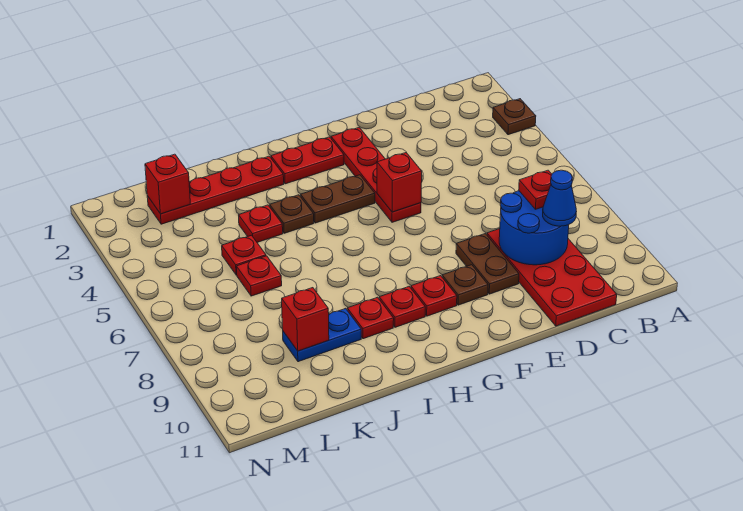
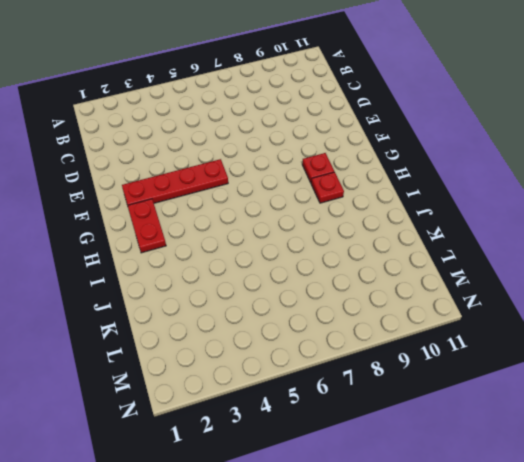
none -> brown plate A3 level 1
none -> red plate C8:D11 level 1
none -> brown plate E8:E9 level 1

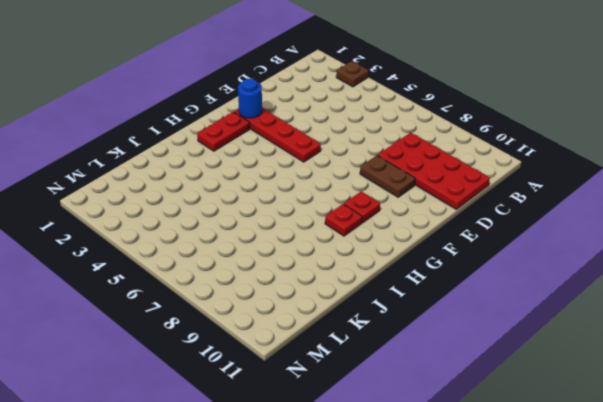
blue round brick F2 level 2 -> none
none -> brown plate F9 level 1
none -> brown plate G4:H4 level 1
none -> red plate I2:L2 level 1

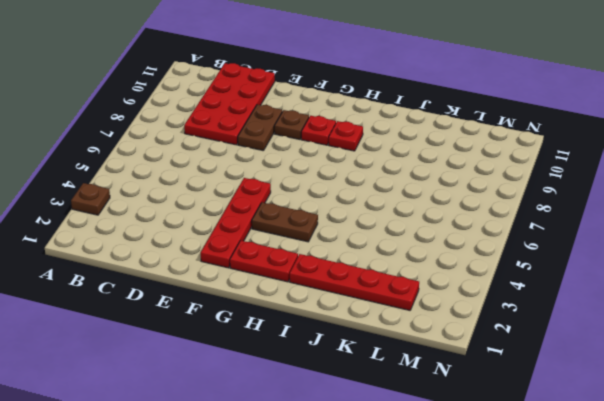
none -> brown plate I4 level 1
none -> red plate I9 level 1
none -> red plate J4 level 1

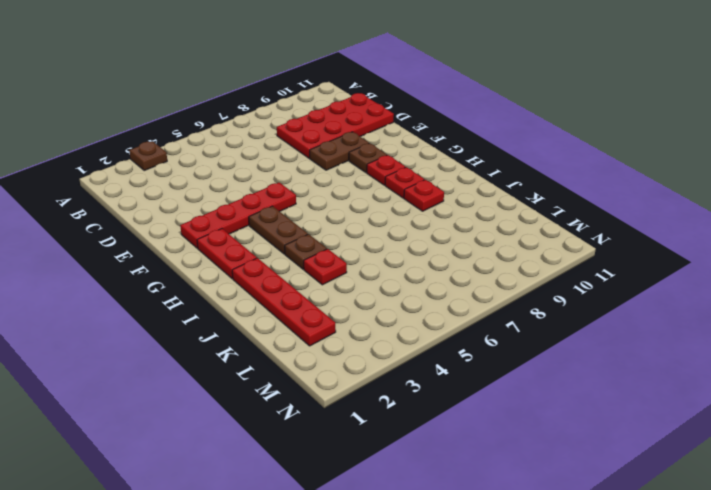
none -> blue plate J9:K9 level 1
none -> red plate K5 level 1
none -> red plate K6 level 1

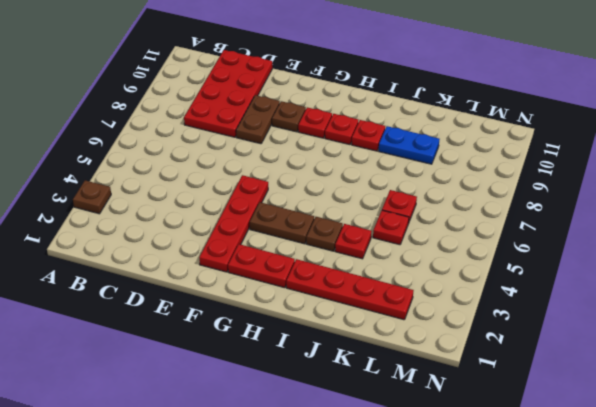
none -> blue round brick C8:D9 level 2
none -> red brick F5 level 2
none -> red brick K9 level 2

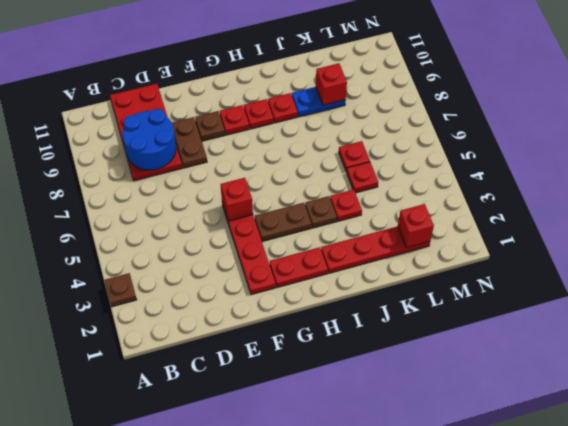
none -> red plate C8 level 3
none -> blue cone C9 level 3

